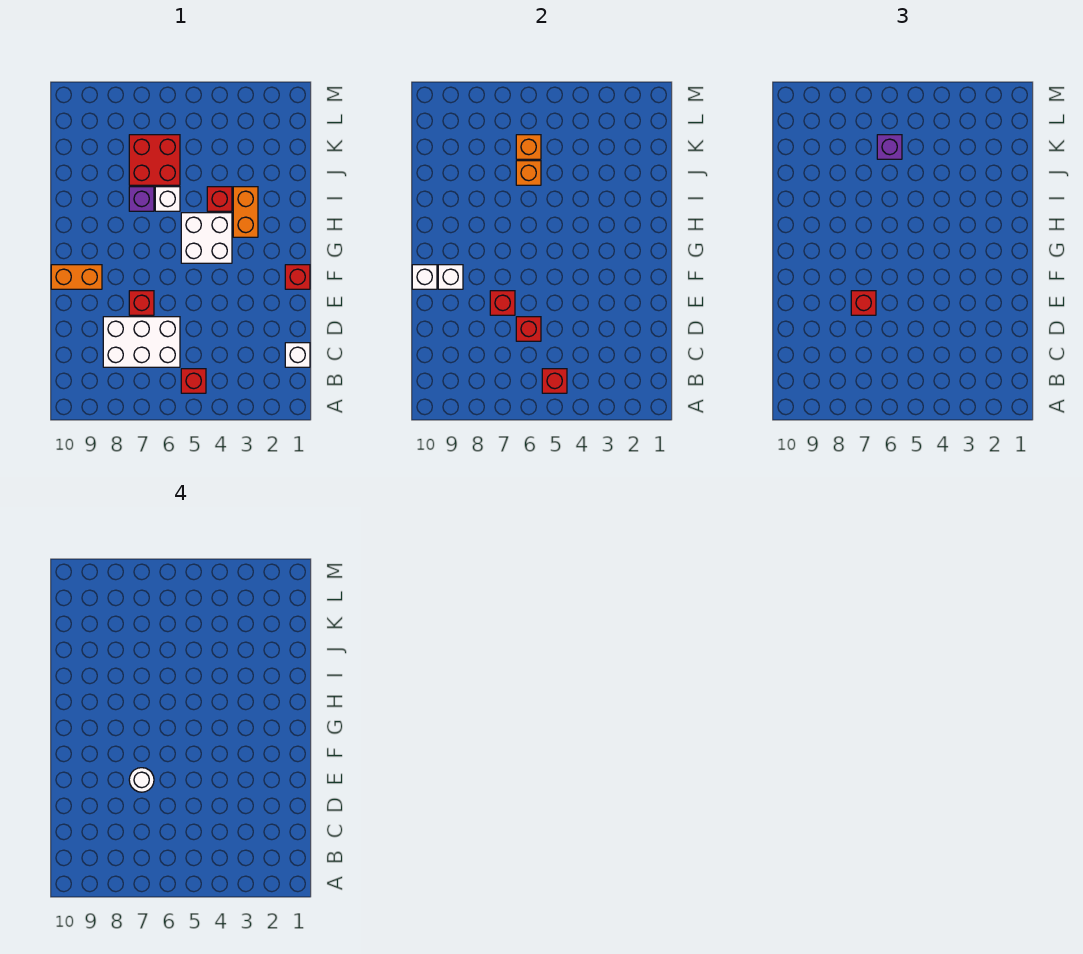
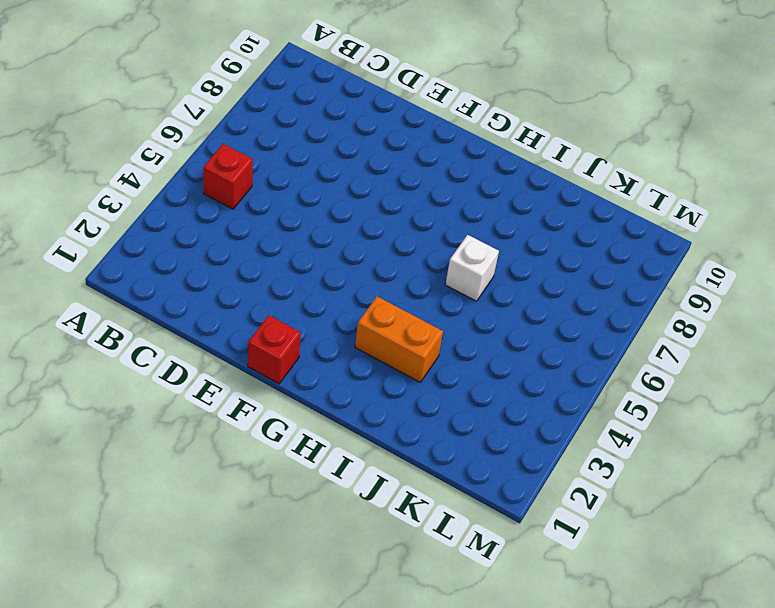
none -> white brick C1 level 1
none -> white brick C6:D8 level 1
none -> red brick E7 level 1

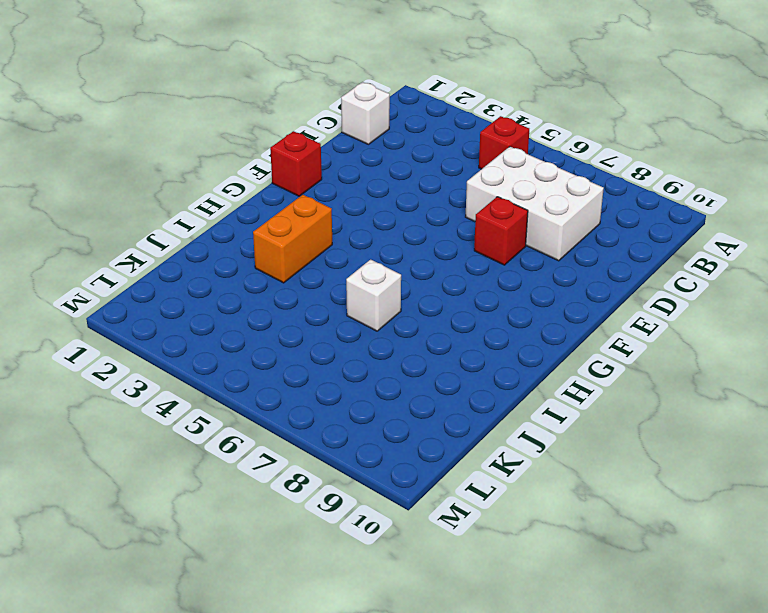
none -> orange brick F9:F10 level 1
none -> white brick G4:H5 level 1
none -> red brick I4 level 1

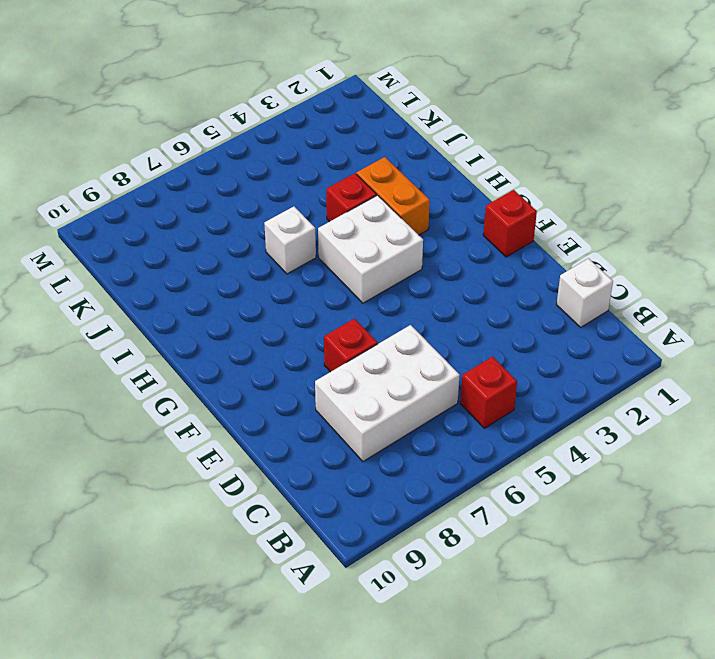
none -> orange brick F9:F10 level 1
none -> purple brick I7 level 1
none -> red brick J6:K7 level 1

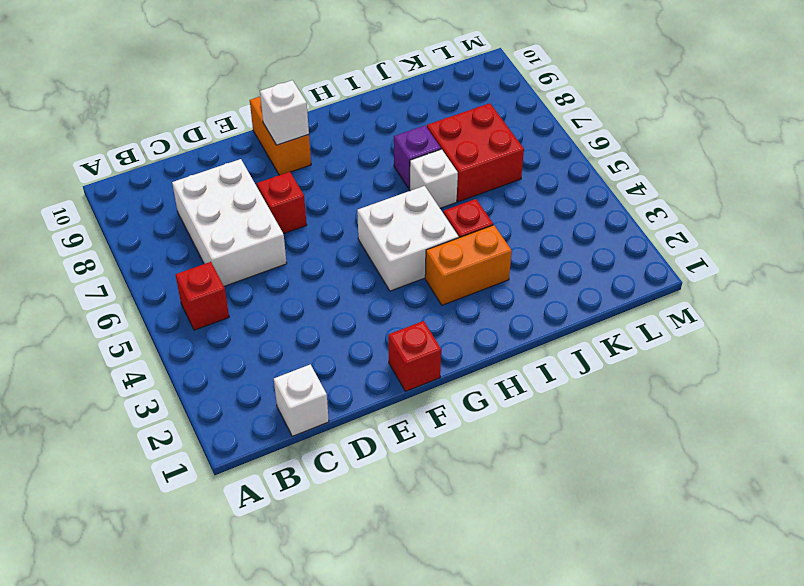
none -> red brick B5 level 2
none -> red brick D6 level 2
none -> red brick E7 level 2

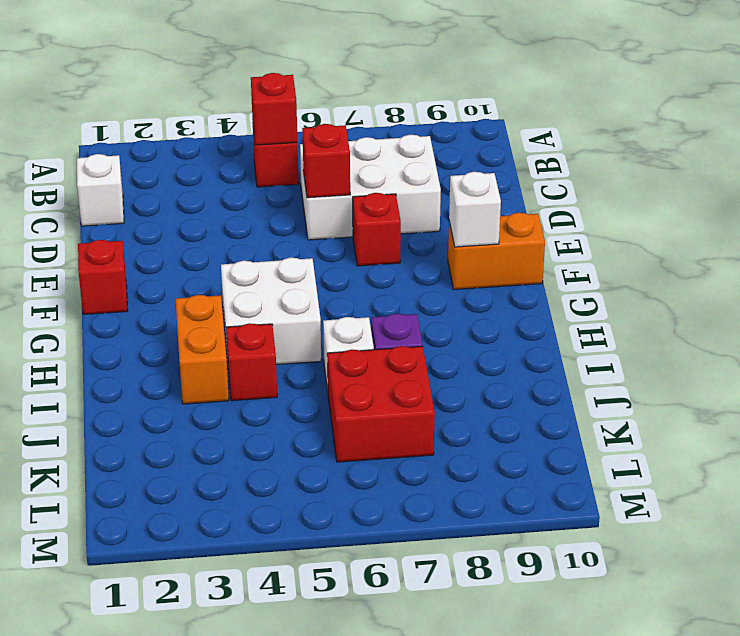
none -> red brick E7 level 2
none -> white brick F10 level 2
none -> orange brick J6 level 2

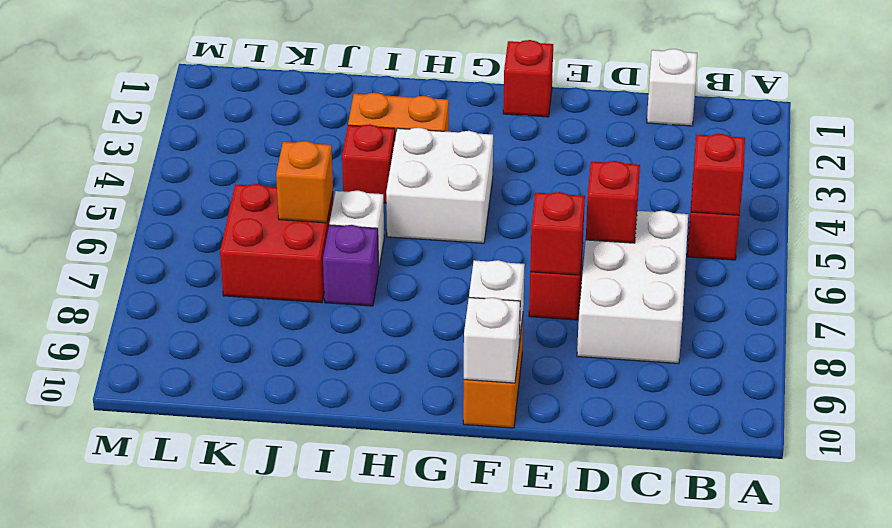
none -> orange brick K6 level 2
none -> red brick E7 level 3
none -> purple brick K6 level 3

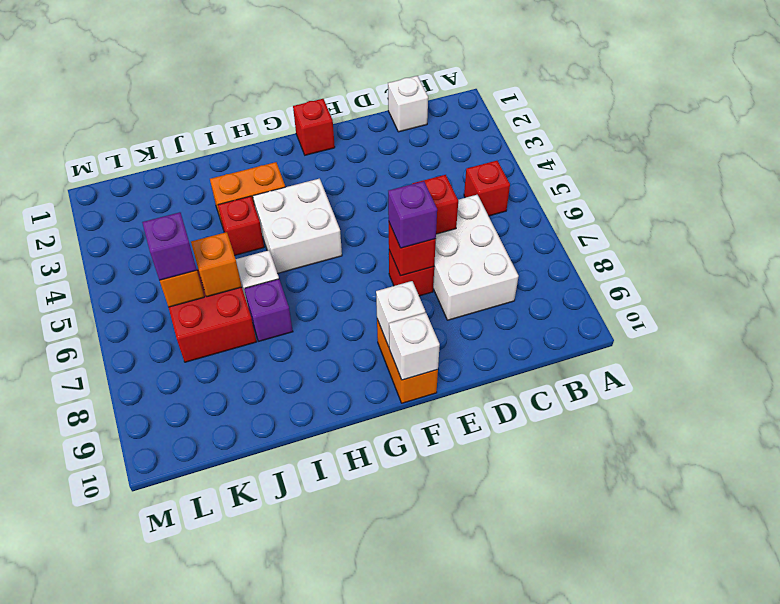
purple brick E7 level 3 -> red brick E7 level 3
none -> red brick B5 level 2
none -> white round brick E7 level 4

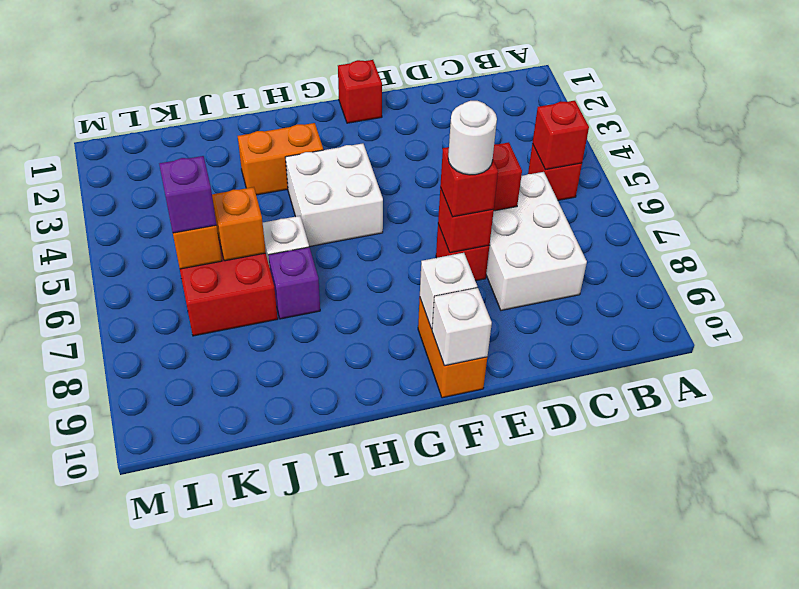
none -> white brick C1 level 1
none -> red brick I4 level 1

